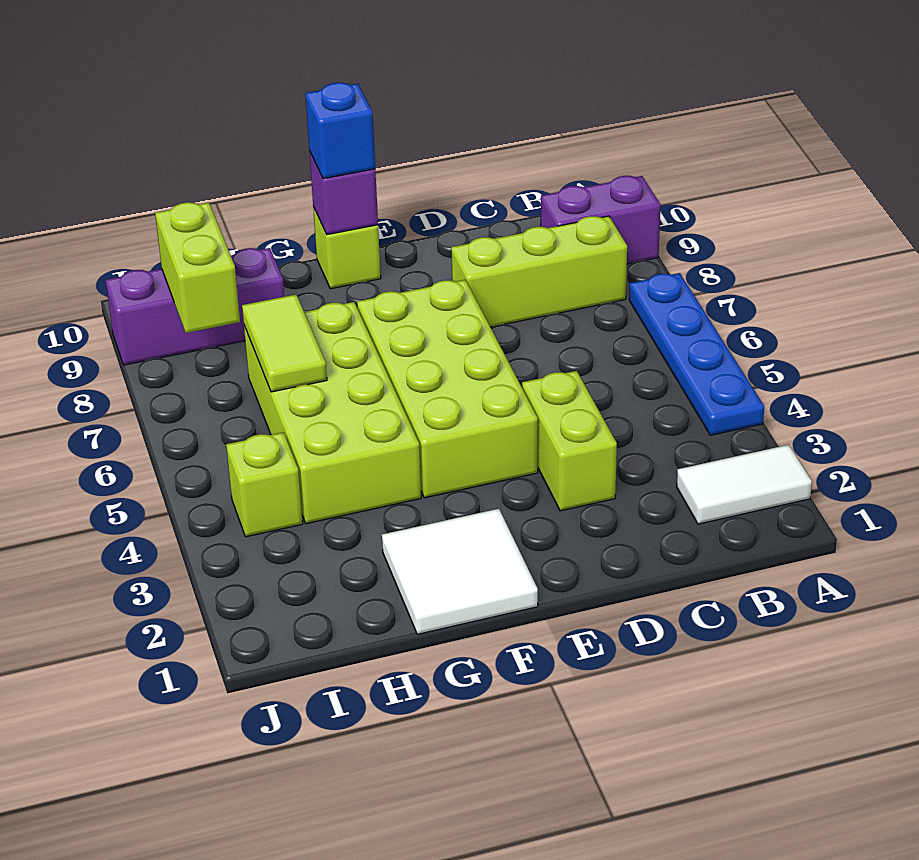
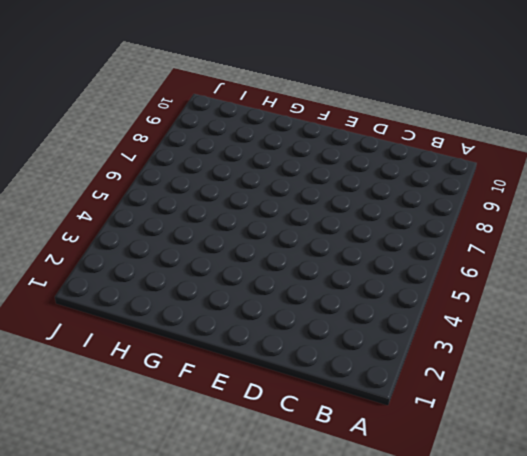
none -> white tile A2:B2 level 1
none -> blue plate A4:A7 level 1
none -> purple brick A9:B9 level 1

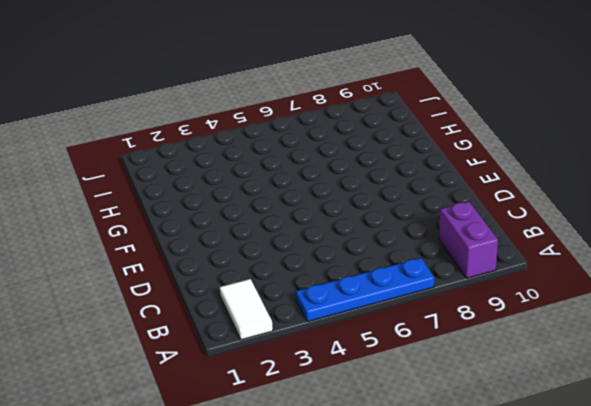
none -> lime brick B8:D8 level 1
none -> lime brick D3:D4 level 1
none -> lime brick E4:F7 level 1

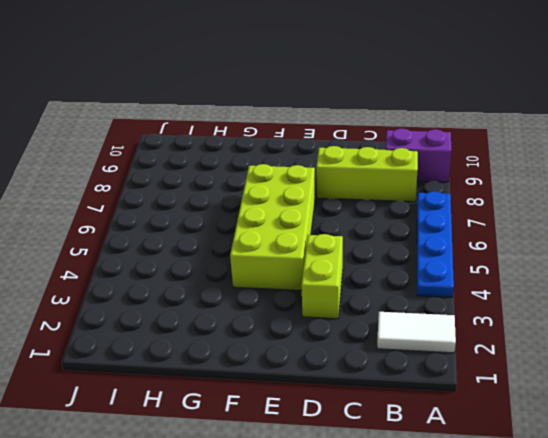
none -> white tile F1:G2 level 1
none -> lime brick F10 level 1
none -> lime brick G4:H7 level 1

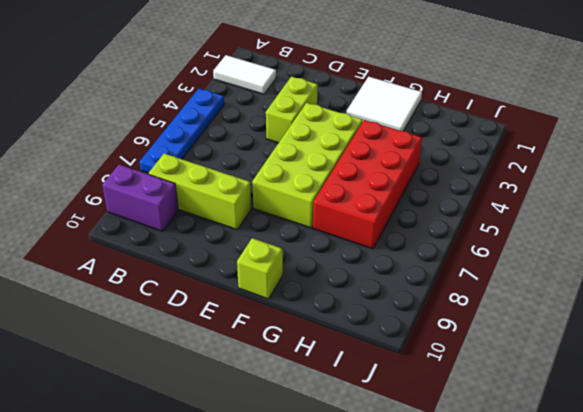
red brick G4:H7 level 1 -> lime brick G4:H7 level 1
none -> purple brick H9:J9 level 1
none -> lime brick I4 level 1
none -> purple brick F10 level 2

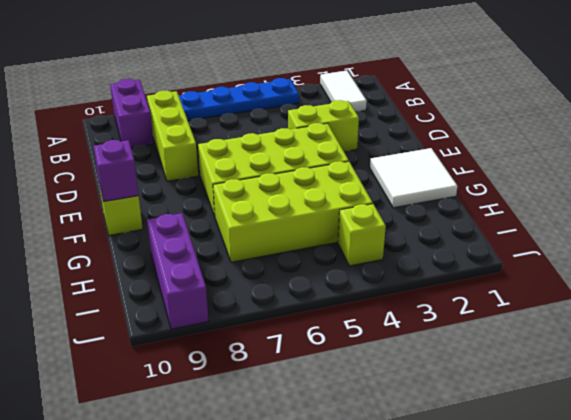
none -> lime tile H6:H7 level 2
none -> lime brick I8:I9 level 2
none -> blue brick F10 level 3

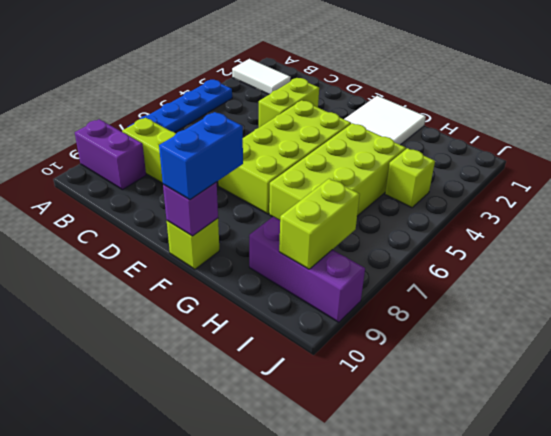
blue brick F9:F10 level 3 -> blue brick F10 level 3
none -> lime tile H6:H7 level 2

